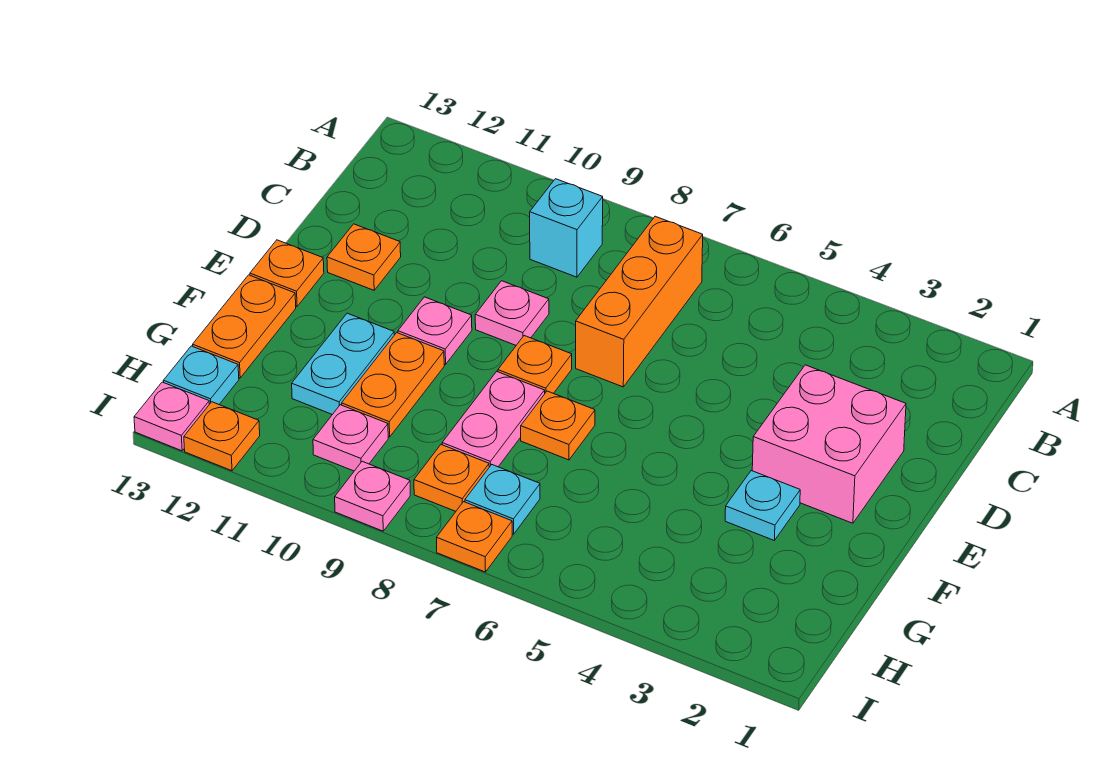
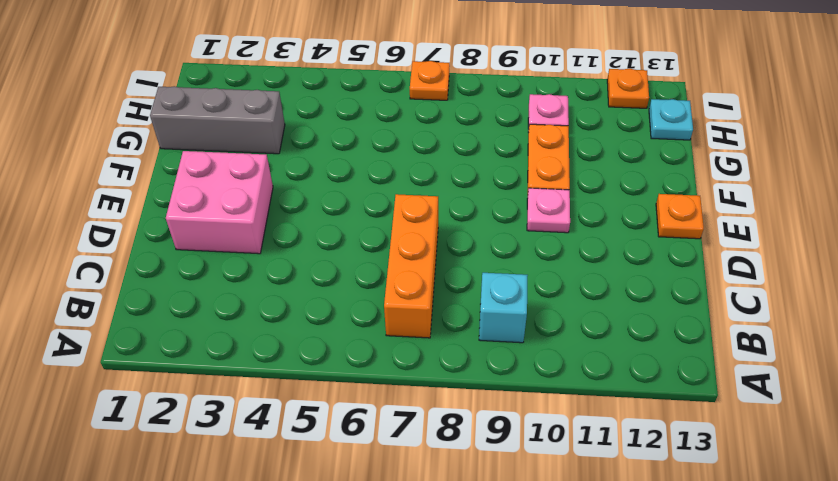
grey brick G1:G3 level 1 -> none
none -> pink plate D9 level 1
none -> orange plate D12 level 1
none -> orange plate E8 level 1

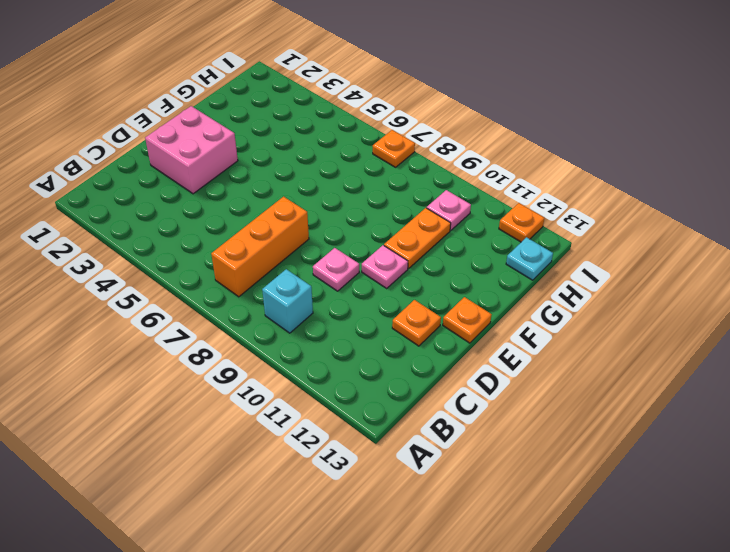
none -> orange plate E8 level 1
none -> cyan plate F3 level 1
none -> orange plate F7 level 1

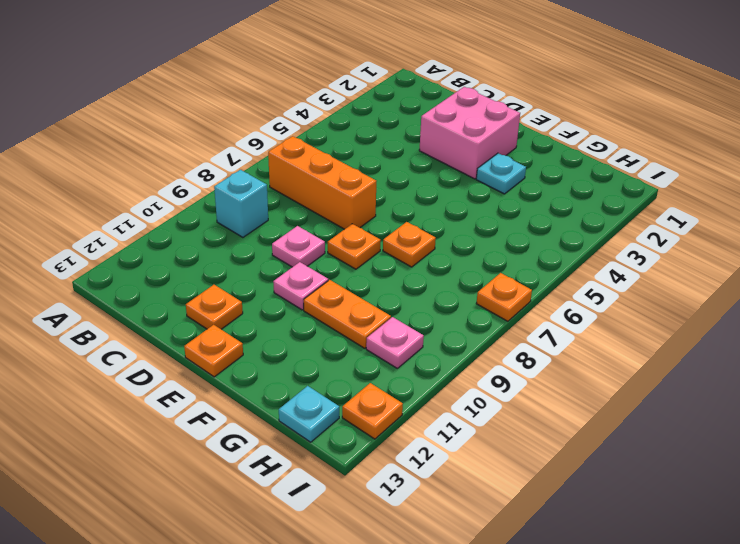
none -> pink plate F8:G8 level 1
none -> cyan plate F11:G11 level 1
none -> orange plate F13:G13 level 1

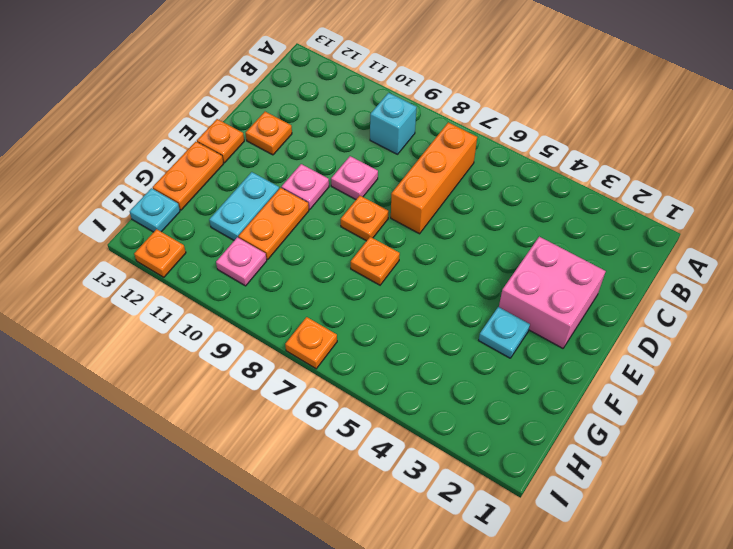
none -> pink plate F8:G8 level 1
none -> cyan plate H7 level 1
none -> orange plate H8 level 1

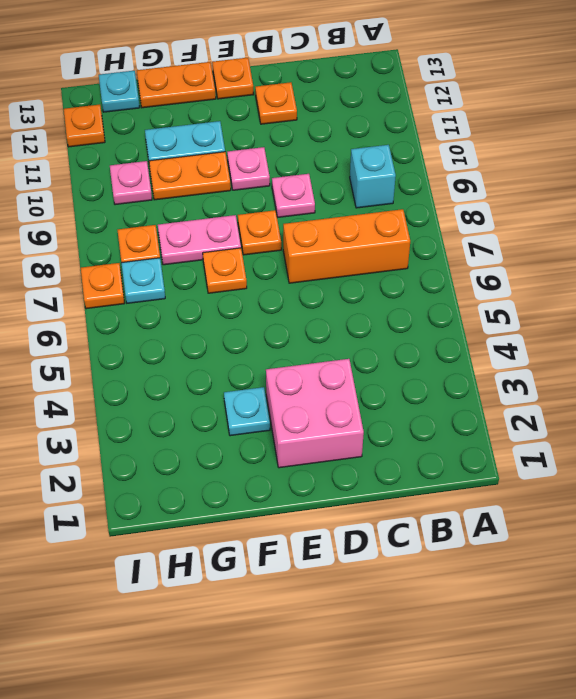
none -> pink plate I9 level 1
none -> pink plate I13 level 1

